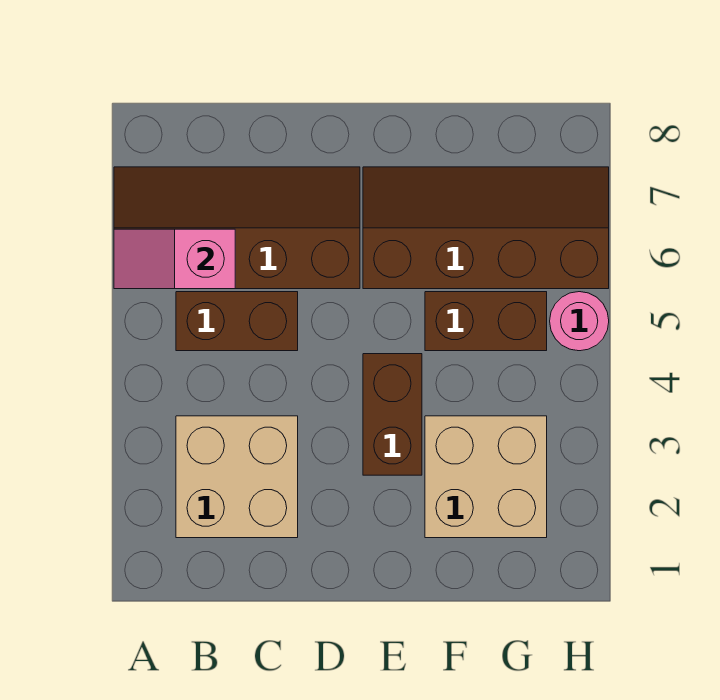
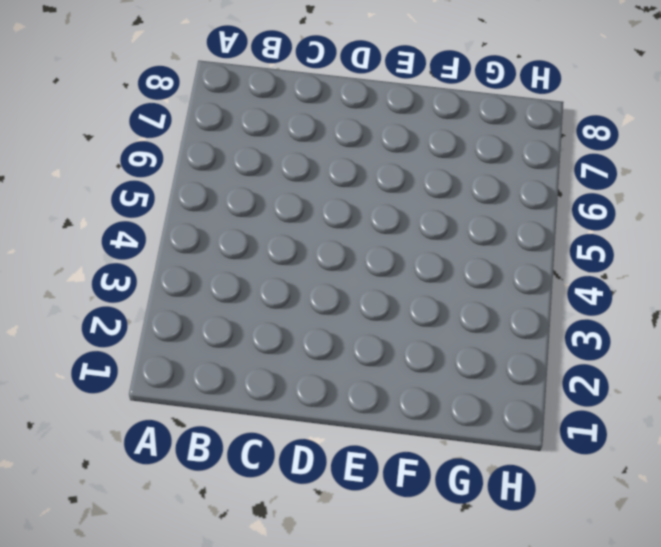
none -> brown slope A6:D7 level 1 top 6
none -> tan brick B2:C3 level 1

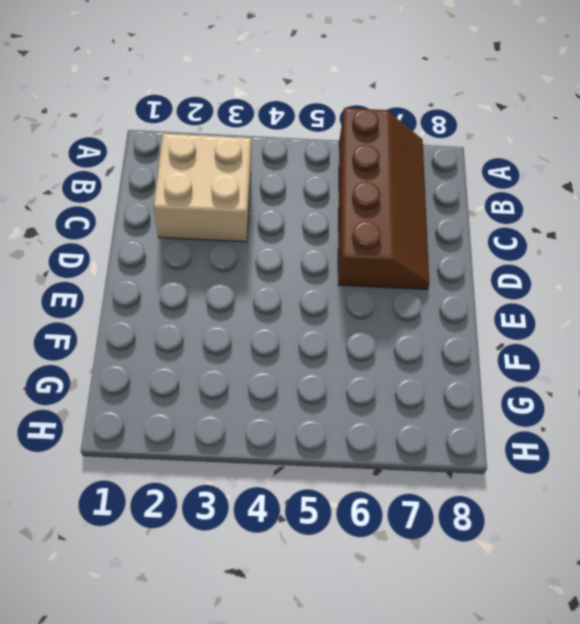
none -> brown brick B5:C5 level 1
none -> brown brick E3:E4 level 1

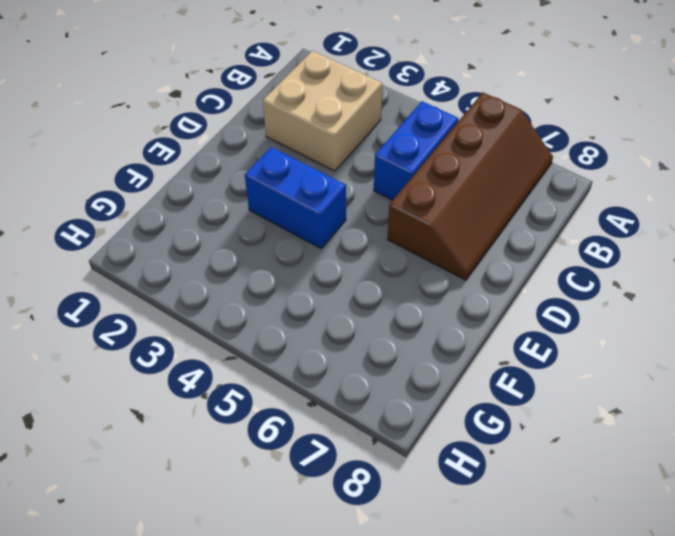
blue brick B5:C5 level 1 -> brown brick B5:C5 level 1
blue brick E3:E4 level 1 -> brown brick E3:E4 level 1
none -> brown slope E6:H7 level 1 top 6
none -> tan brick F2:G3 level 1

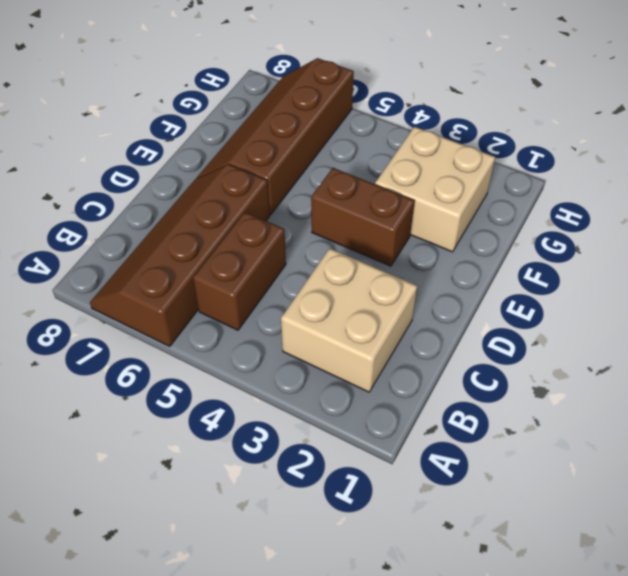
none -> brown brick F5:G5 level 1
none -> pink round brick H5 level 1

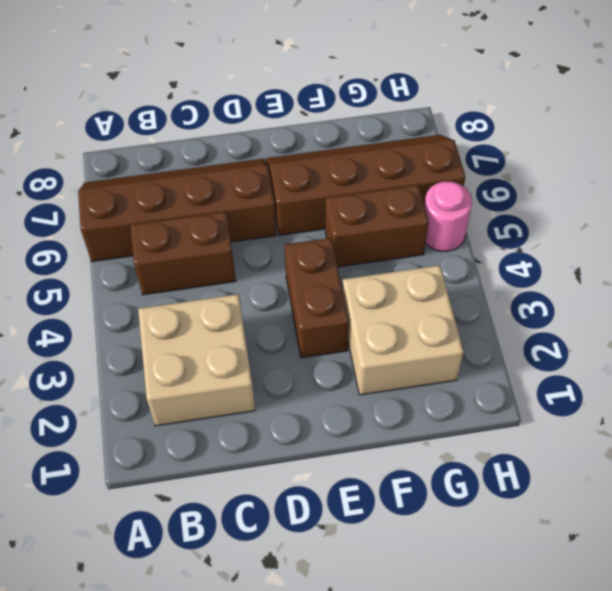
none -> pink slope A6:B6 level 2 top B

